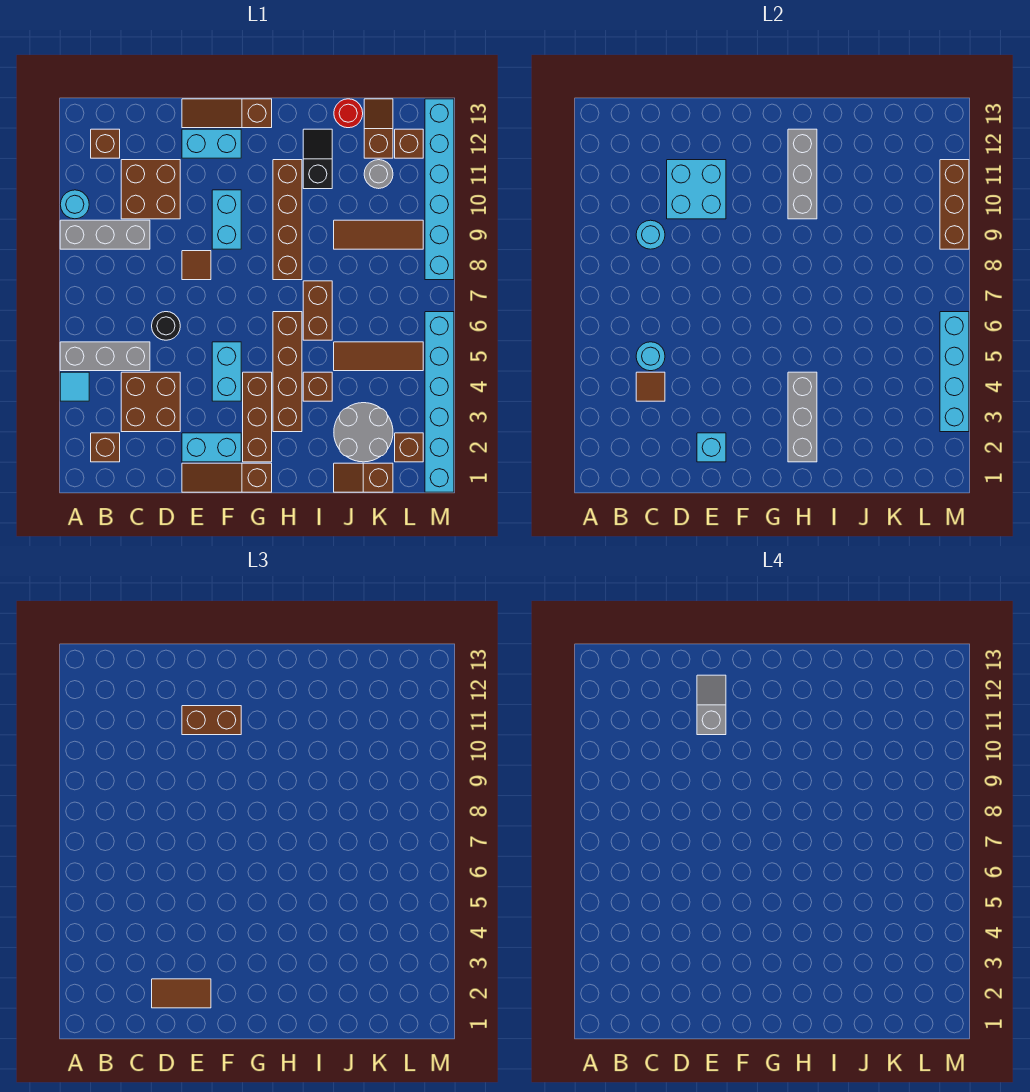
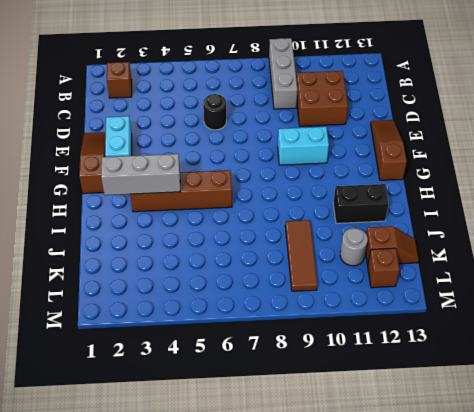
black brick I11:I12 level 1 -> black slope I11:I12 level 1 top 11
none -> cyan tile A4 level 1
none -> grey brick A5:C5 level 1
none -> cyan round brick A10 level 1
none -> brown brick B12 level 1

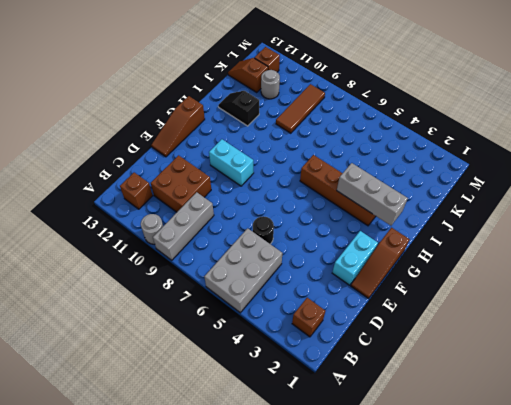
grey brick A5:C6 level 1 -> grey brick A5:C5 level 1
grey round brick A10 level 1 -> cyan round brick A10 level 1
none -> cyan tile A4 level 1
none -> brown brick C3:D4 level 1
none -> brown tile E8 level 1
none -> cyan brick E12:F12 level 1

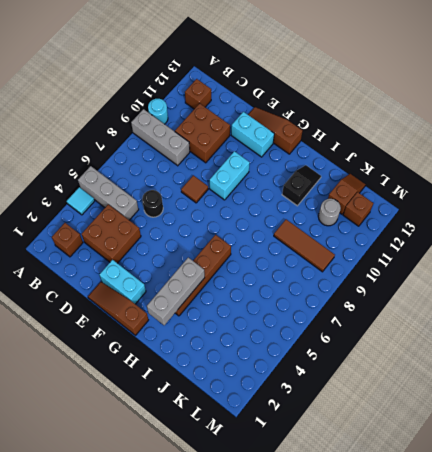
none -> cyan brick F4:F5 level 1
none -> brown brick G2:G4 level 1
none -> brown brick H8:H11 level 1
none -> brown brick I4 level 1

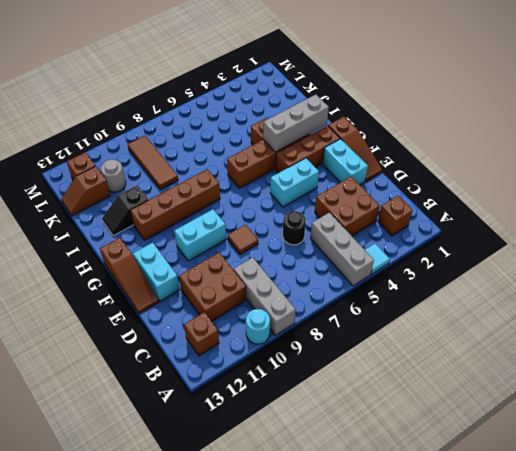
none -> brown brick I6:I7 level 1
none -> brown slope J1:K1 level 1 top K
none -> grey round brick J2:K3 level 1
none -> brown tile J5:L5 level 1

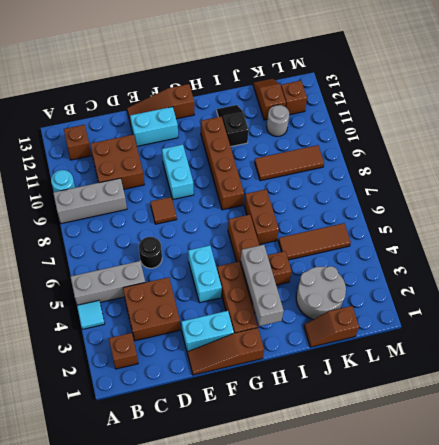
none -> red round brick J13 level 1
none -> brown brick L2 level 1
none -> cyan brick M1:M6 level 1
none -> cyan brick M8:M13 level 1

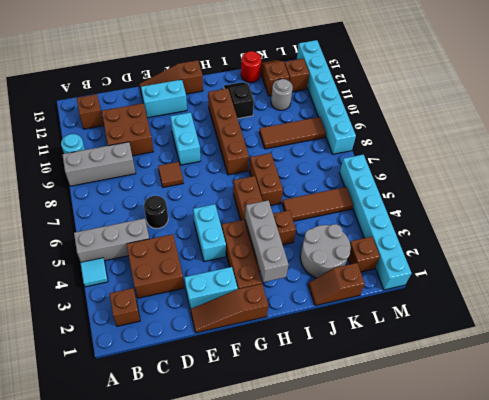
none -> brown tile C4 level 2
none -> cyan round brick C5 level 2
none -> cyan round brick C9 level 2
none -> cyan brick D10:E11 level 2

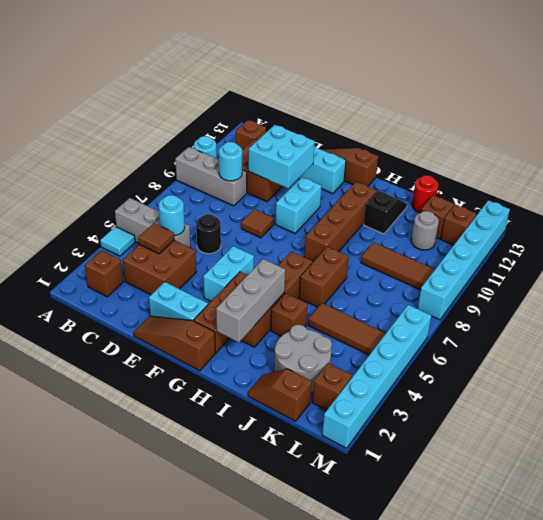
none -> cyan brick E2 level 2
none -> grey brick H10:H12 level 2
none -> cyan brick M3:M6 level 2
none -> brown brick M9:M11 level 2

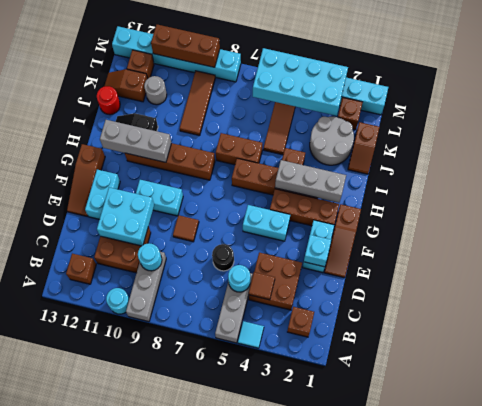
cyan brick L3:M6 level 2 -> cyan brick M3:M6 level 2
none -> brown tile D2:E2 level 3
none -> brown brick E11:F11 level 3
none -> grey slope E11:E12 level 4 top 11

